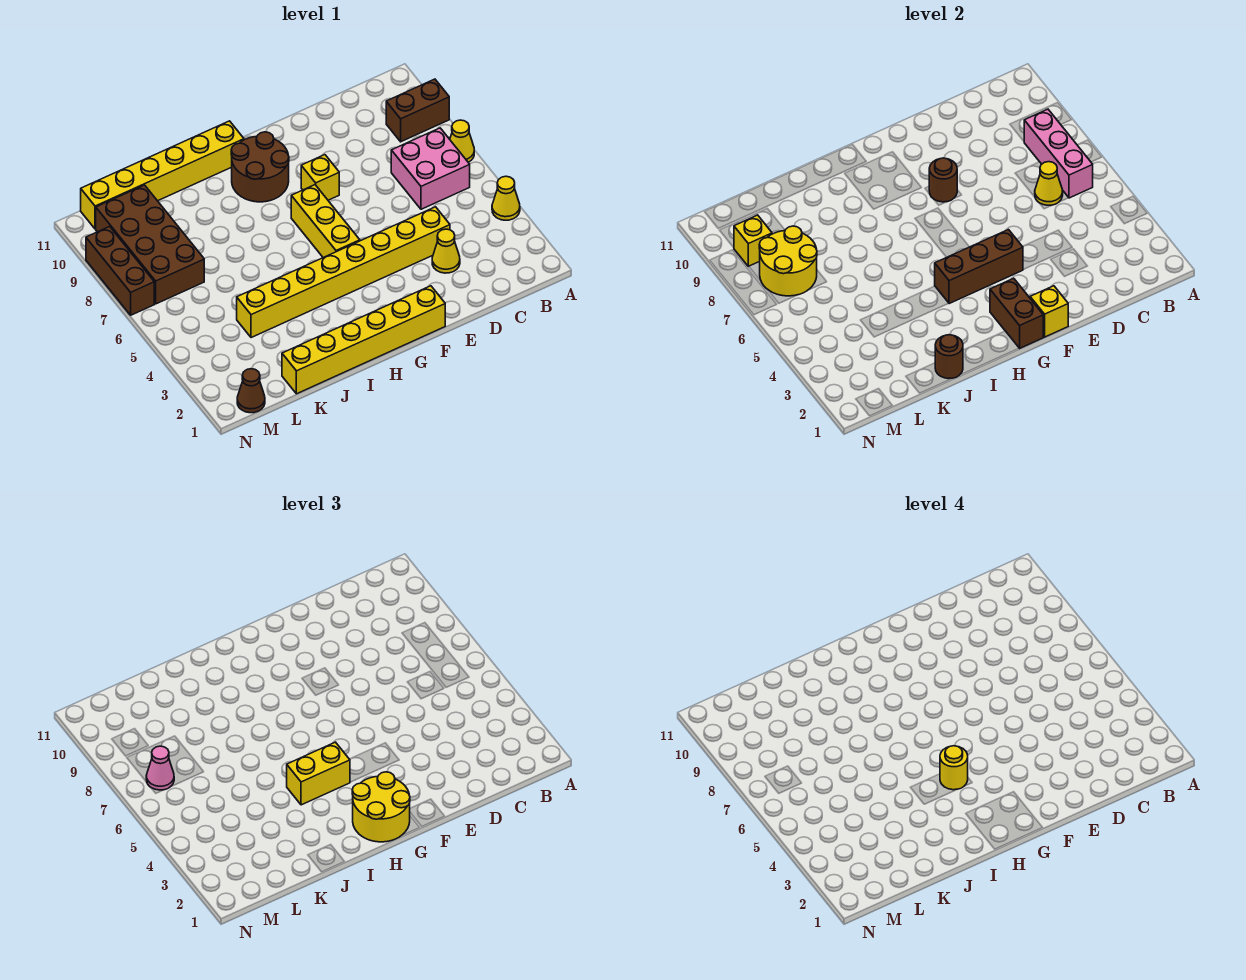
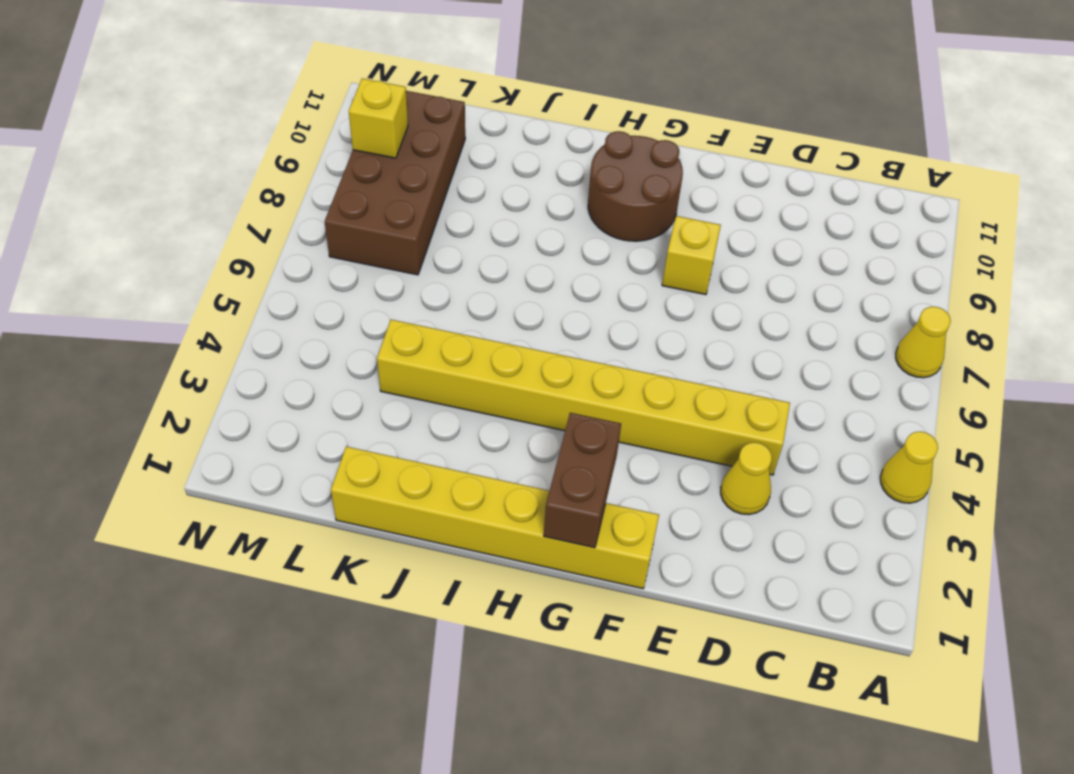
none -> brown brick A9:B9 level 1
none -> pink brick B6:C7 level 1
none -> yellow brick G5:G7 level 1

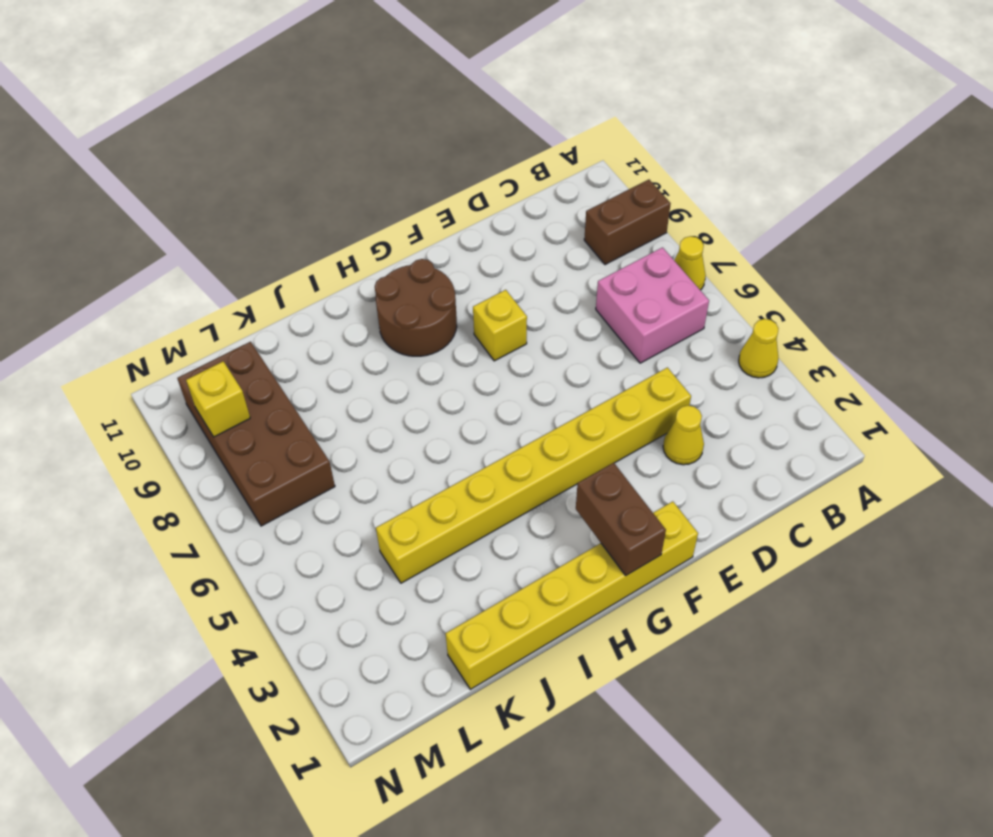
none -> yellow brick G5:G7 level 1
none -> yellow brick H11:M11 level 1
none -> brown cone M1 level 1

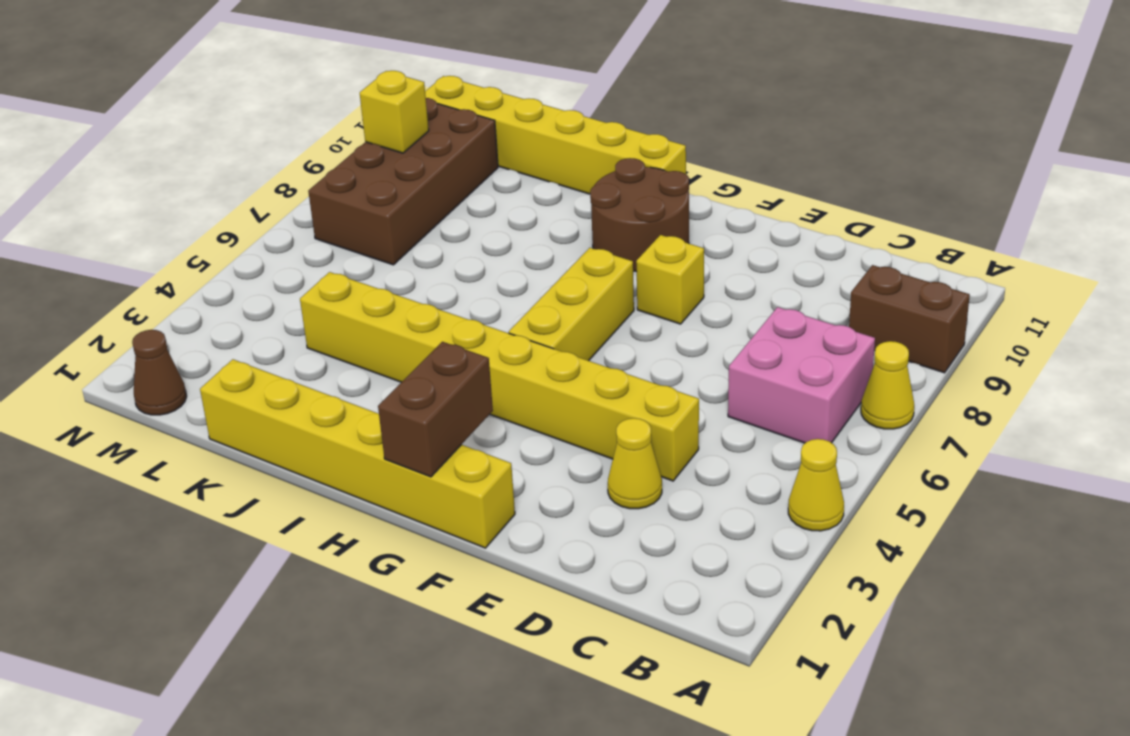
none -> brown brick N7:N9 level 1
none -> pink brick B6:B8 level 2
none -> yellow cone C6 level 2

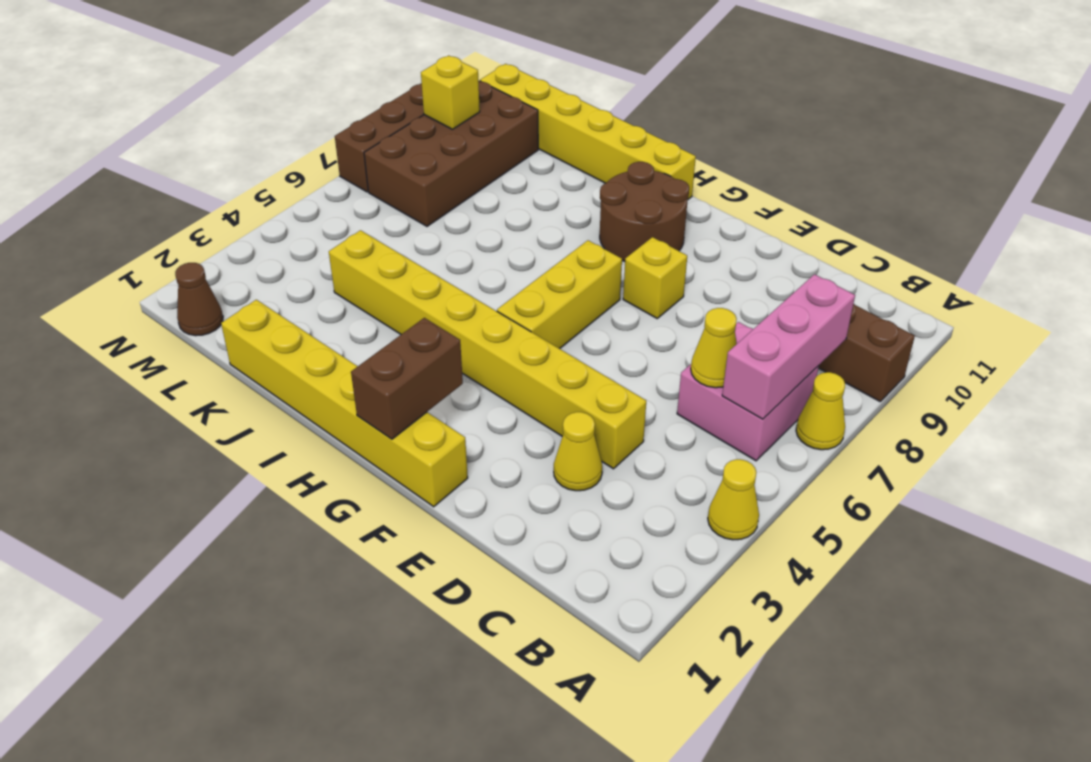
none -> yellow brick F1 level 2
none -> brown brick F4:H4 level 2
none -> brown round brick F8 level 2

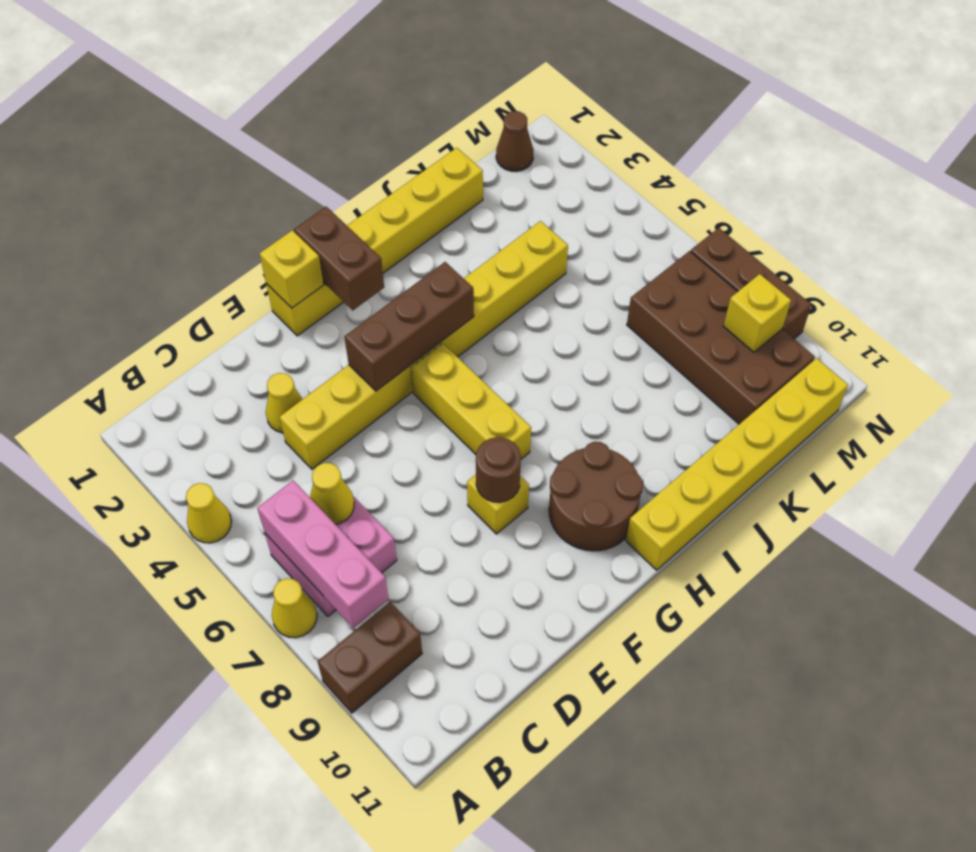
none -> brown round brick J1 level 2
none -> yellow round brick L7:M8 level 2
none -> yellow round brick G1:H2 level 3

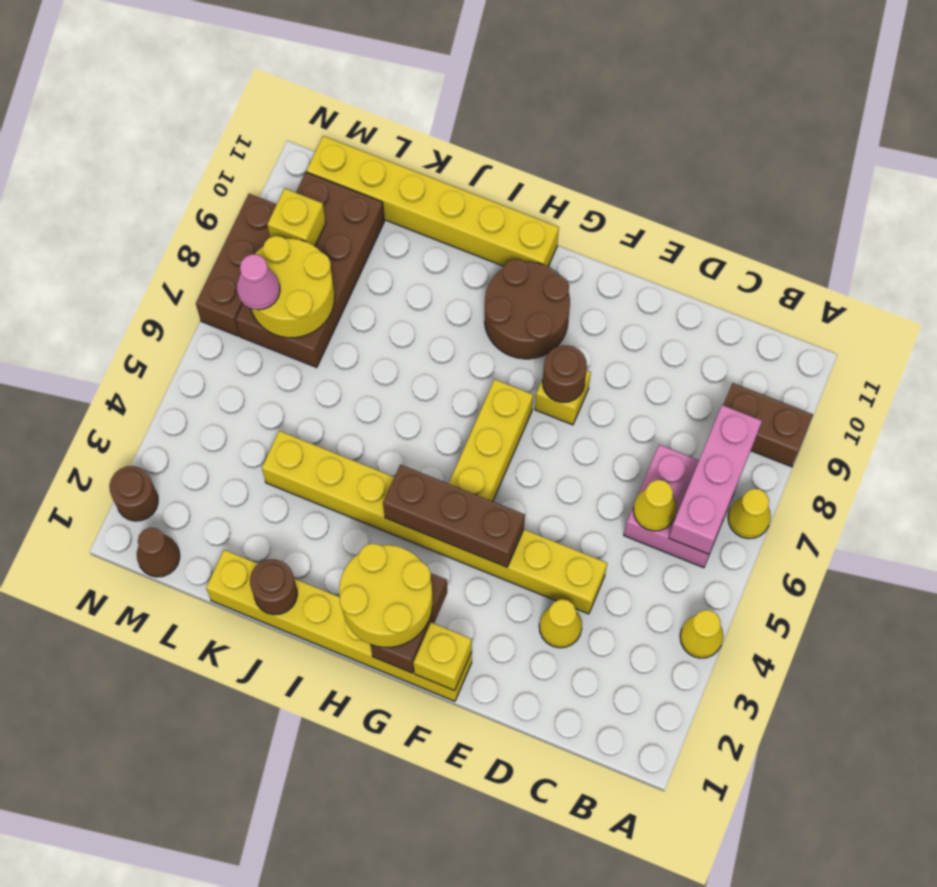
brown round brick N2 level 1 -> none
none -> yellow brick H4:I4 level 3
none -> yellow round brick H4 level 4

